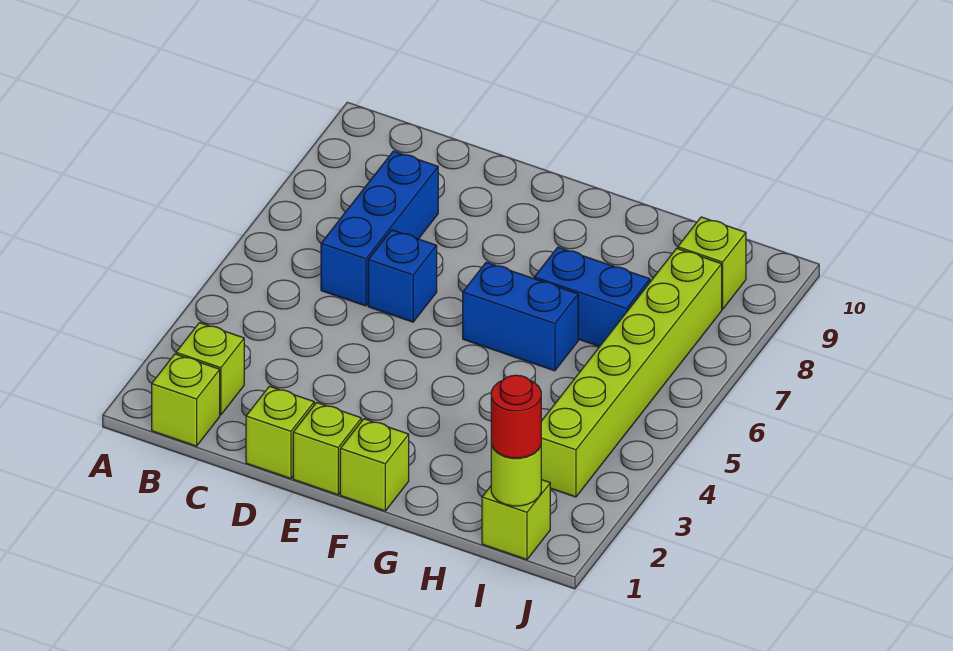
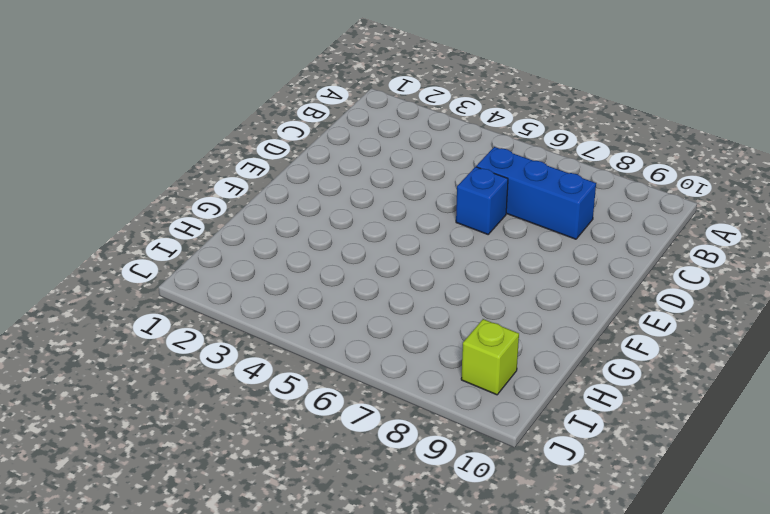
none -> lime brick B1 level 1
none -> lime brick B2 level 1
none -> lime brick D1 level 1

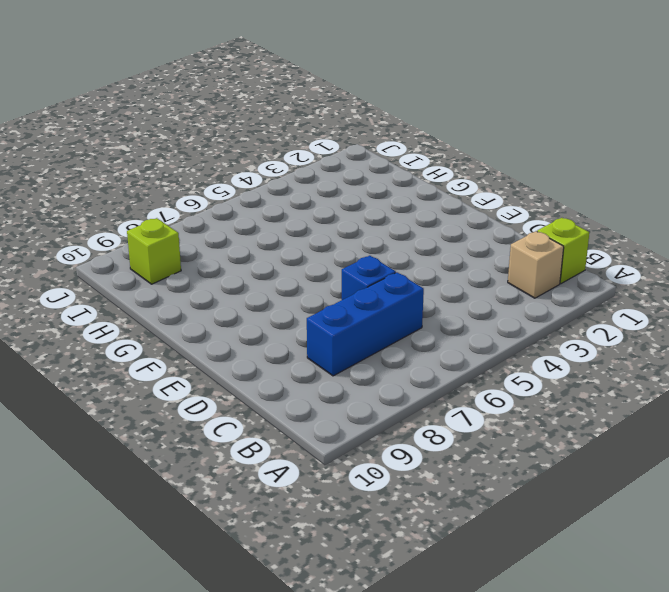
tan brick B2 level 1 -> lime brick B2 level 1
none -> lime brick D1 level 1
none -> lime brick E1 level 1
none -> lime brick F1 level 1

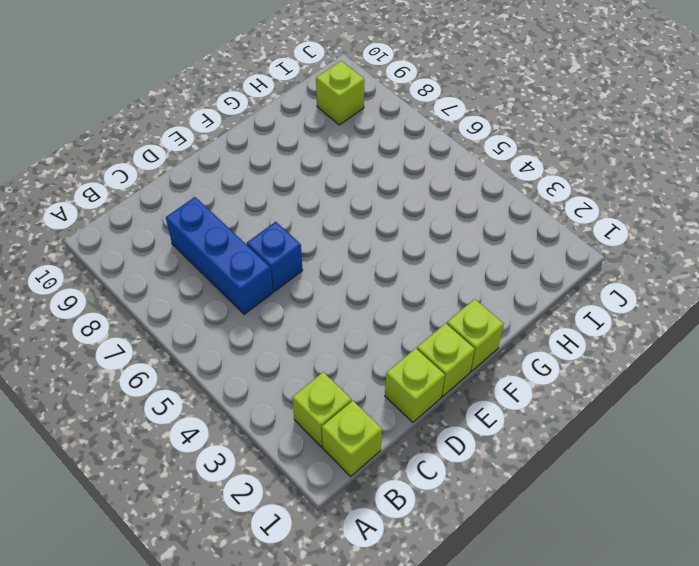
none -> blue brick F6:G6 level 1
none -> blue brick G7:H7 level 1
none -> lime brick I1 level 1

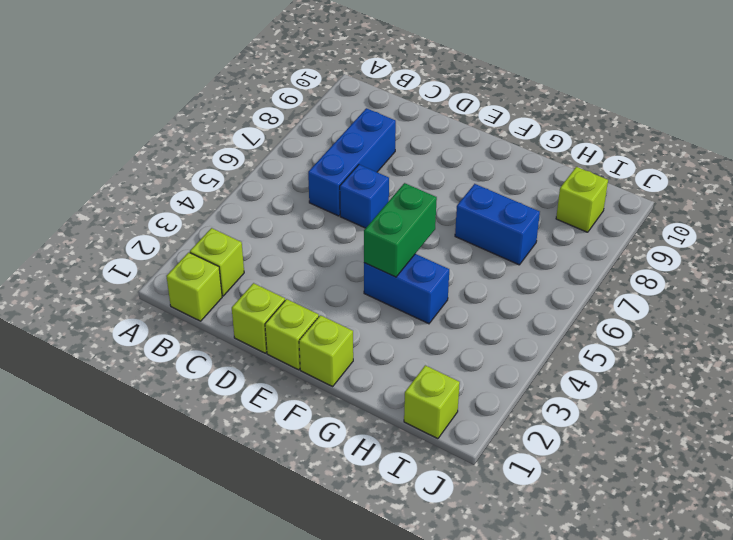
blue brick F4:G4 level 1 -> blue brick F6:G6 level 1
green brick F4:F5 level 2 -> none
none -> lime brick I3:I8 level 1
none -> lime round brick I1 level 2
none -> red round brick I1 level 3

